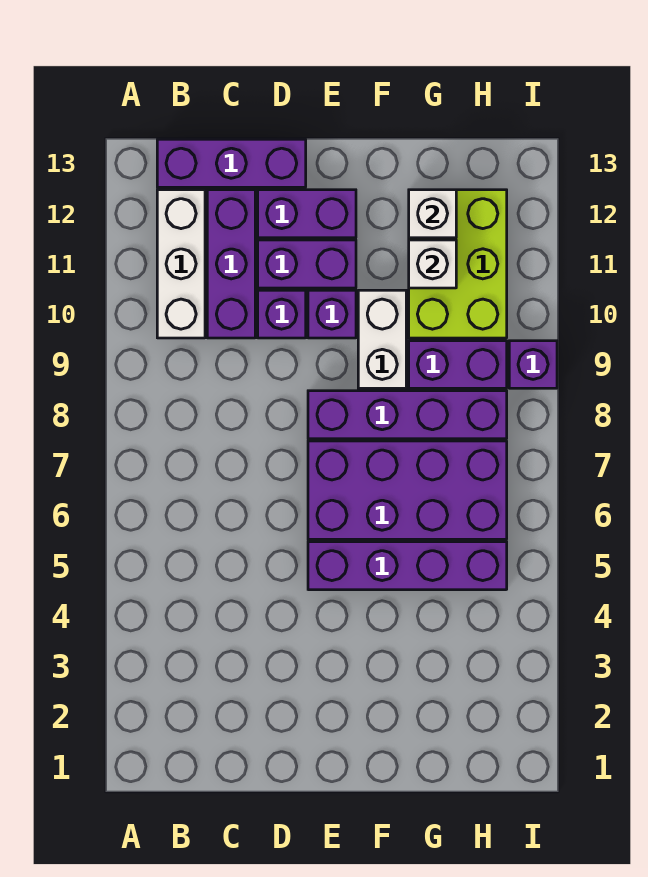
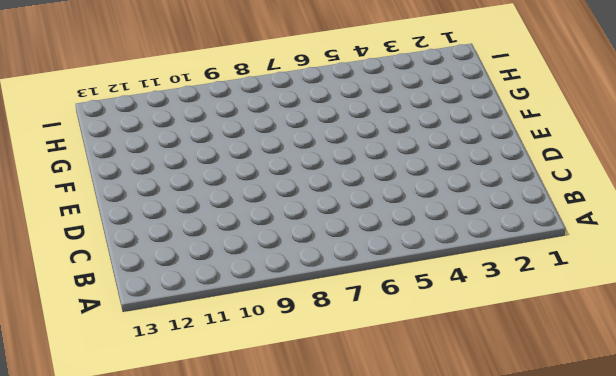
none -> white brick B10:B12 level 1
none -> purple brick B13:D13 level 1
none -> purple brick C10:C12 level 1

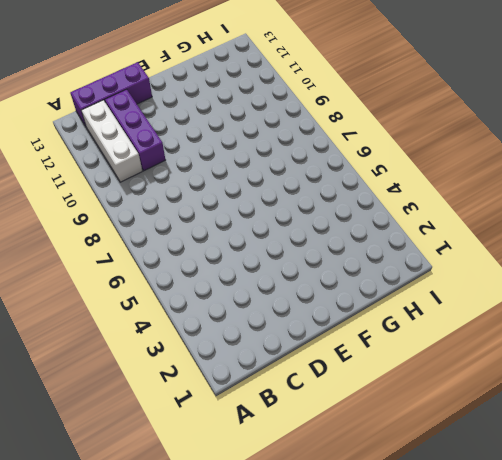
none -> purple brick D10 level 1
none -> purple brick D11:E11 level 1
none -> purple brick D12:E12 level 1

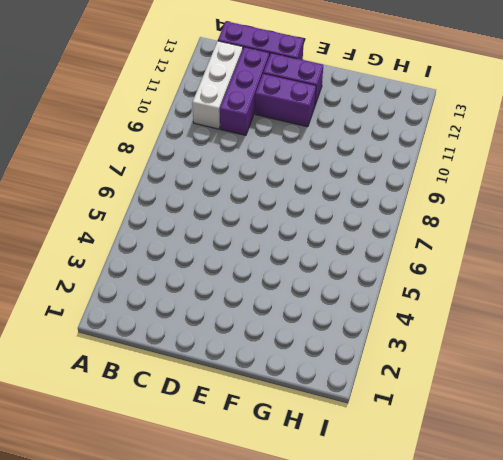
none -> purple brick D10 level 1
none -> purple brick E5:H5 level 1
none -> purple brick E6:H7 level 1

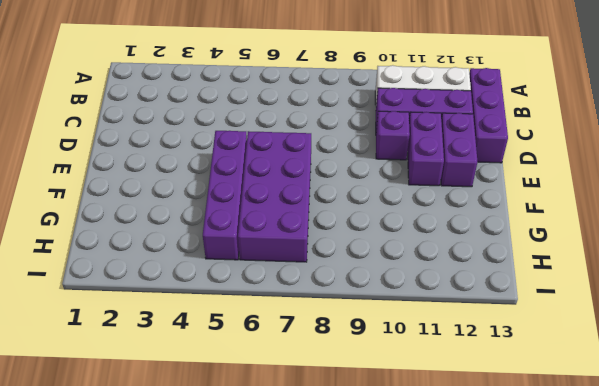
none -> purple brick E8:H8 level 1
none -> purple brick E10 level 1
none -> white brick F9:F10 level 1

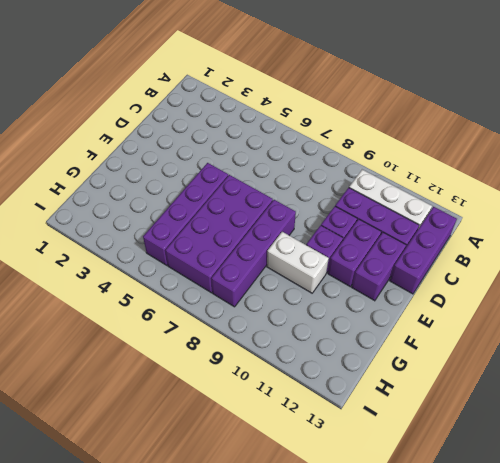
none -> purple brick G9:H9 level 1
none -> lime brick G10:H12 level 1
none -> purple brick I9 level 1

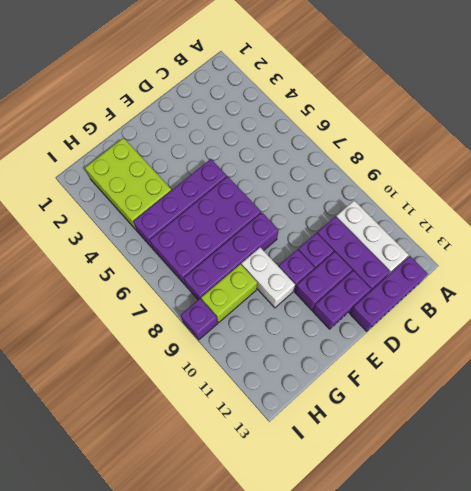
lime brick G2:H4 level 1 -> lime brick G10:H12 level 1
lime brick G9:H9 level 1 -> purple brick G9:H9 level 1
none -> white brick G11 level 2
none -> white brick G12 level 2

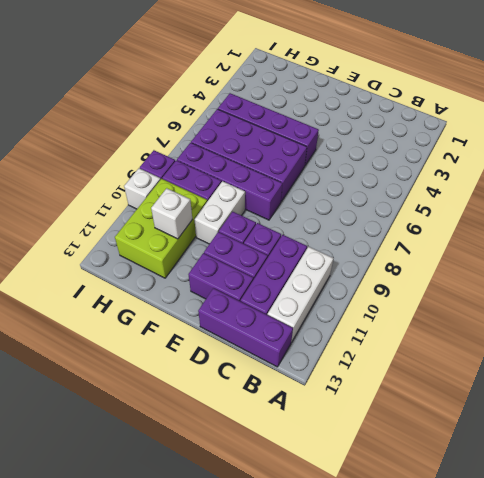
white brick I10 level 1 -> white brick G12 level 2

